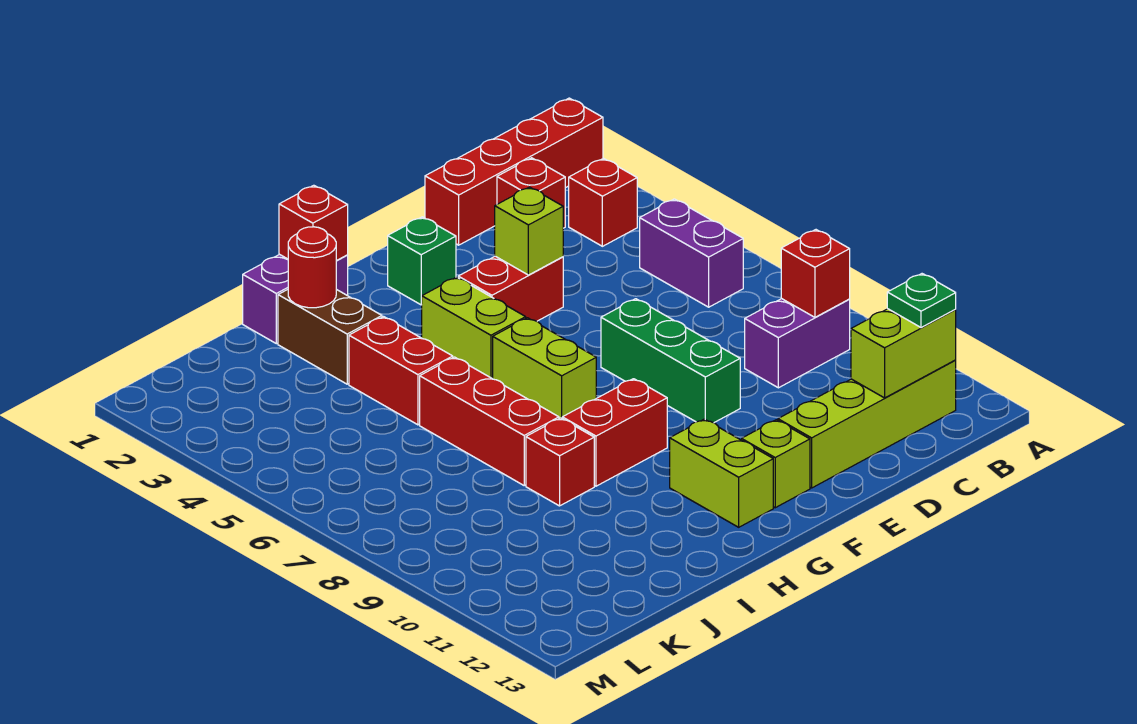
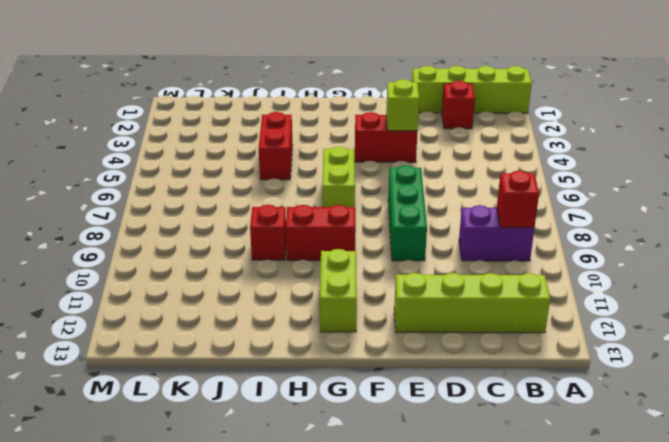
lime brick A1:D1 level 1 -> red brick A1:D1 level 1
none -> red brick B3 level 1
none -> purple brick B5:B6 level 1
none -> green brick F2 level 1

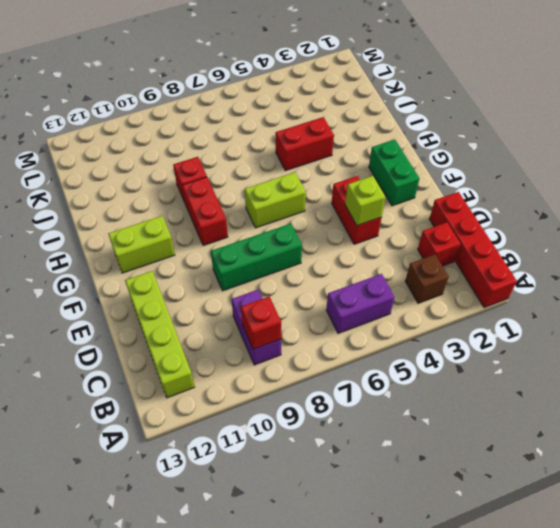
brown brick B3 level 1 -> red brick B3 level 1
green brick F2:G2 level 1 -> green brick F2 level 1
none -> lime brick F12 level 1
none -> lime brick G4:G5 level 1
none -> purple brick H1:I1 level 1

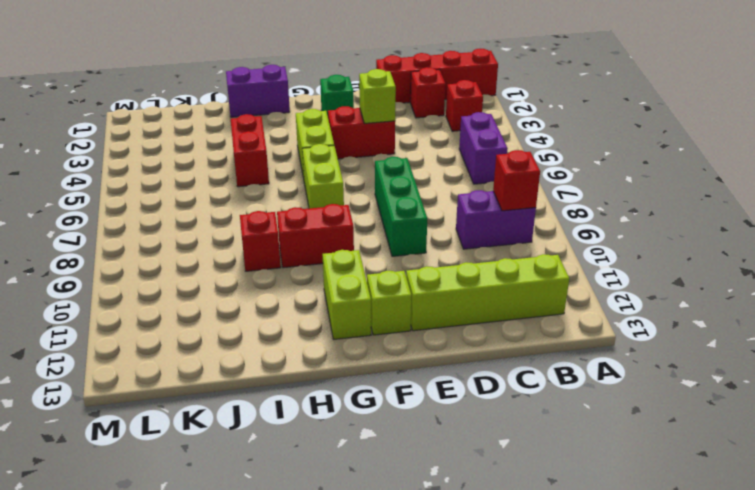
none -> brown brick I2:I3 level 1
none -> red brick I6:I8 level 1
none -> lime brick B12:C12 level 2

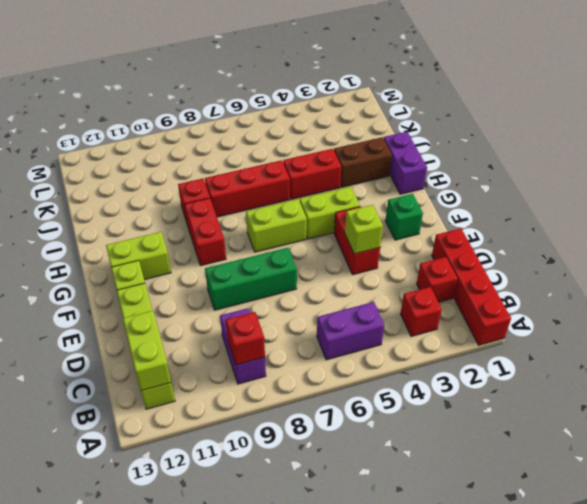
none -> red brick H1 level 2
none -> red round brick I2 level 2
none -> green plate B12 level 3

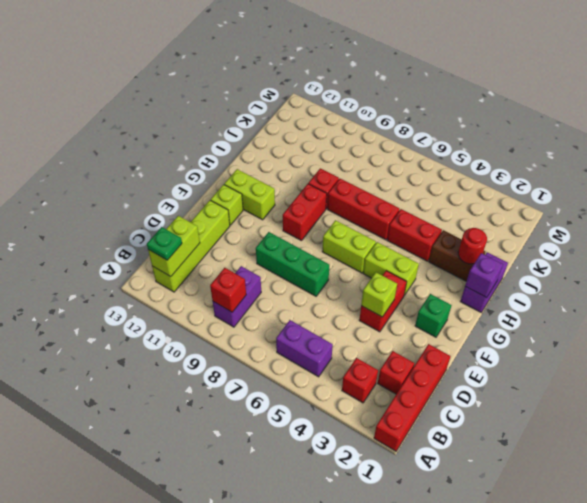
purple brick H1 level 2 -> red brick H1 level 2

